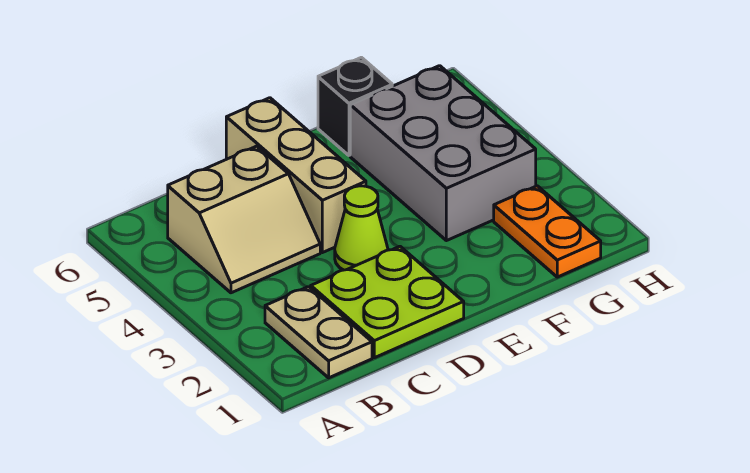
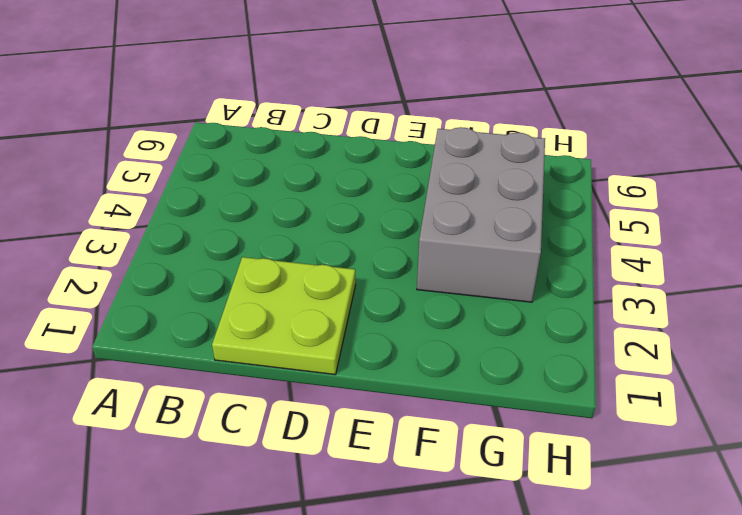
none -> tan plate B1:B2 level 1
none -> tan slope B4:C5 level 1 top 5

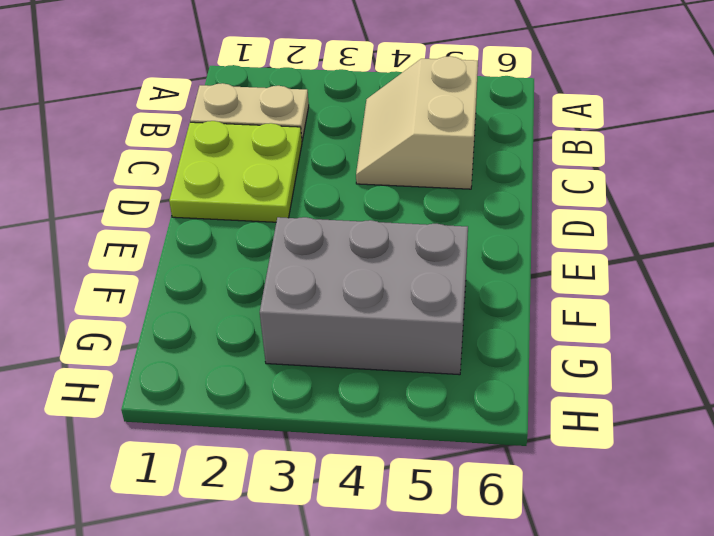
none -> lime cone D3 level 1
none -> tan brick D4:D6 level 1

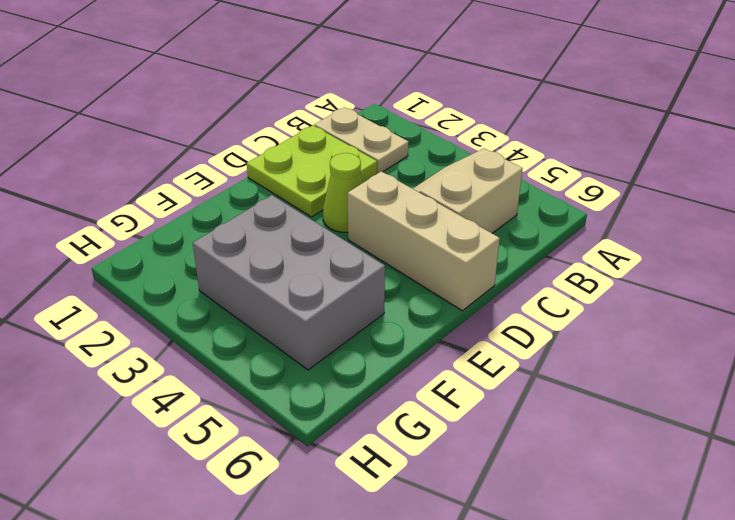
none -> black brick F6 level 1
none -> orange plate G1:G2 level 1

